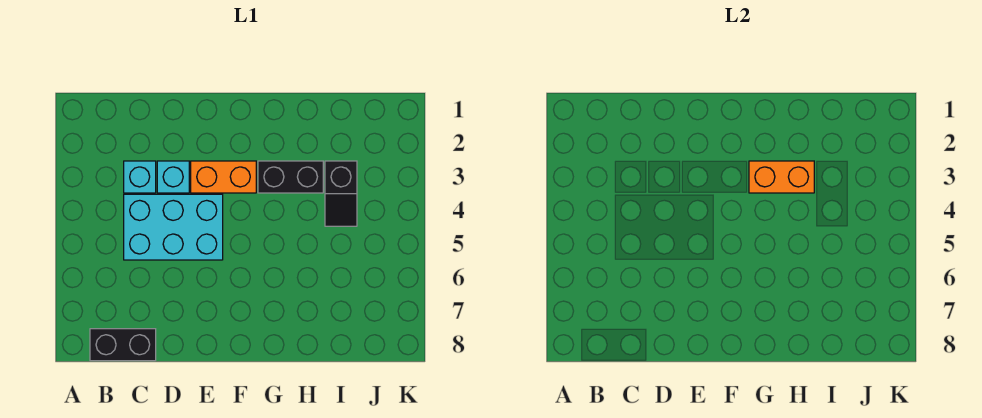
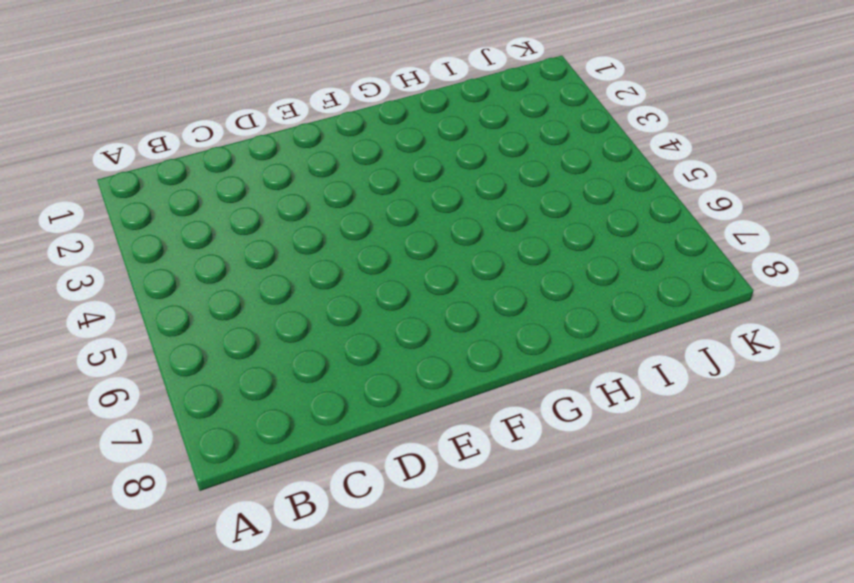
none -> black brick B8:C8 level 1
none -> cyan brick C3 level 1

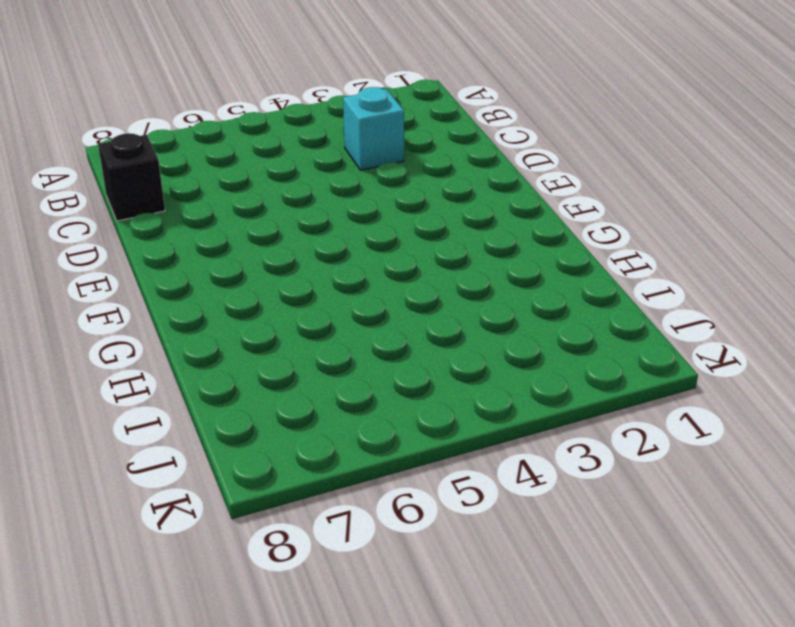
black brick C8 level 1 -> black brick B8:C8 level 1
none -> cyan brick C4:E5 level 1
none -> cyan brick D3 level 1

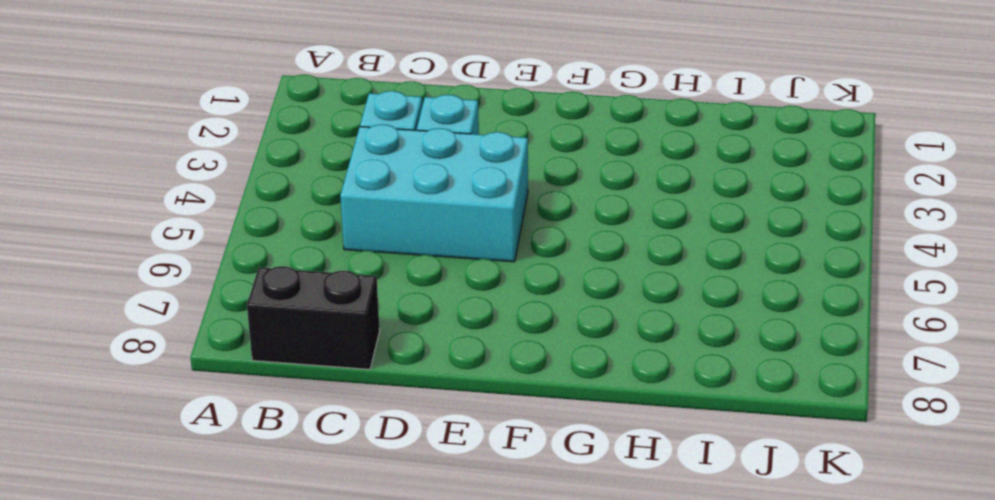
none -> orange brick E3:F3 level 1
none -> black brick G3:H3 level 1

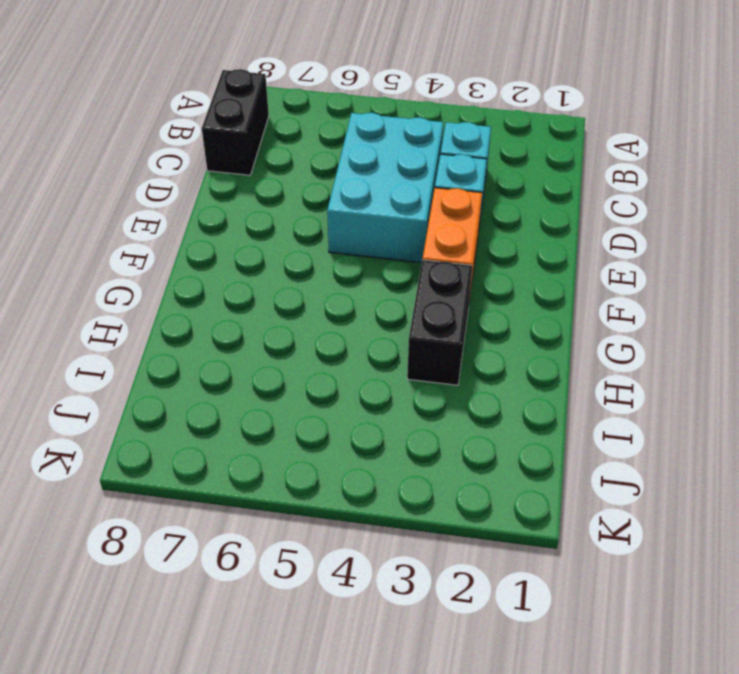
none -> black slope I3:I4 level 1 top 3
none -> orange brick G3:H3 level 2

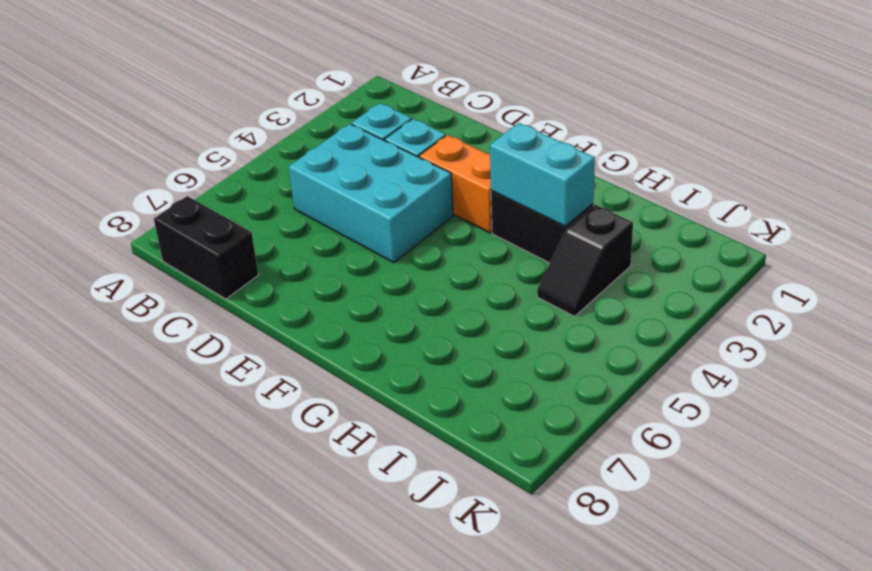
cyan brick G3:H3 level 2 -> orange brick G3:H3 level 2

